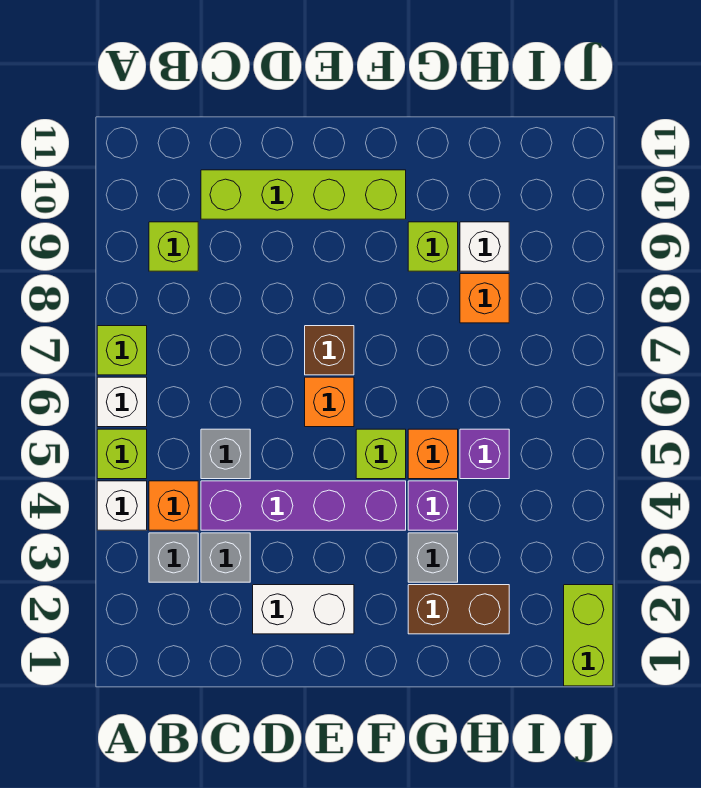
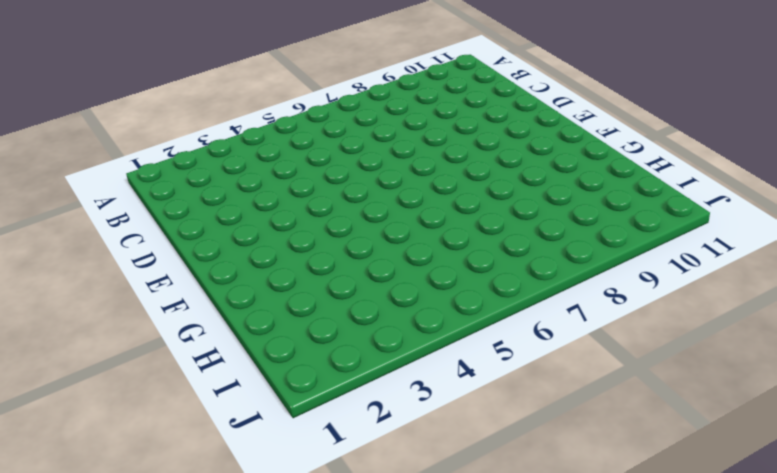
none -> white brick A4 level 1
none -> lime brick A5 level 1
none -> white brick A6 level 1

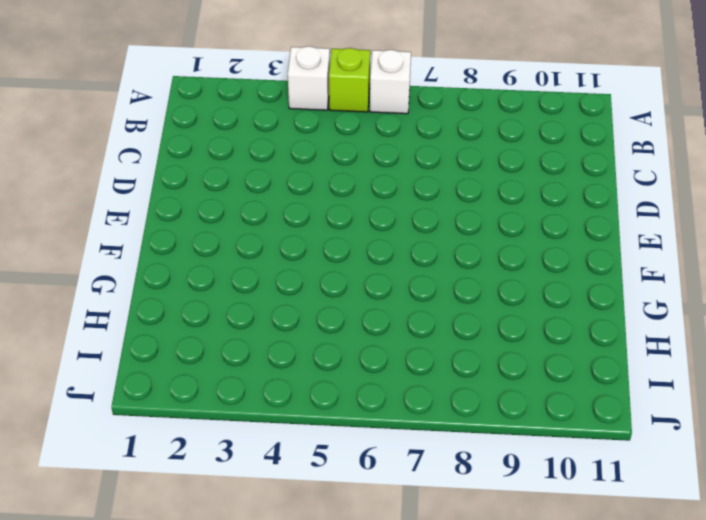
none -> lime brick A7 level 1
none -> grey brick B3 level 1
none -> orange brick B4 level 1

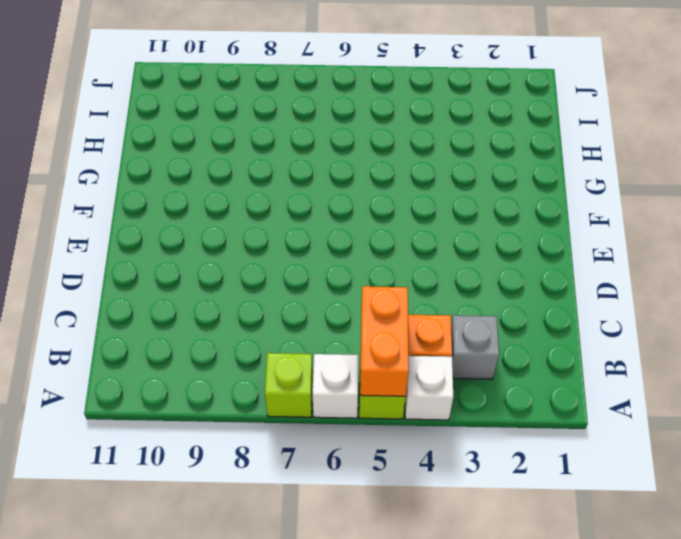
orange brick A5:B5 level 2 -> none
none -> lime brick B9 level 1
none -> grey brick C3 level 1
none -> purple brick C4:F4 level 1

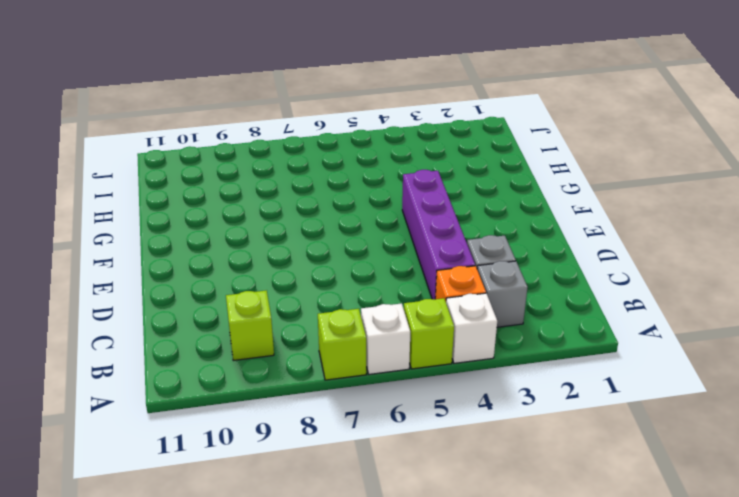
none -> grey brick C5 level 1
none -> lime brick C10:F10 level 1
none -> white brick D2:E2 level 1

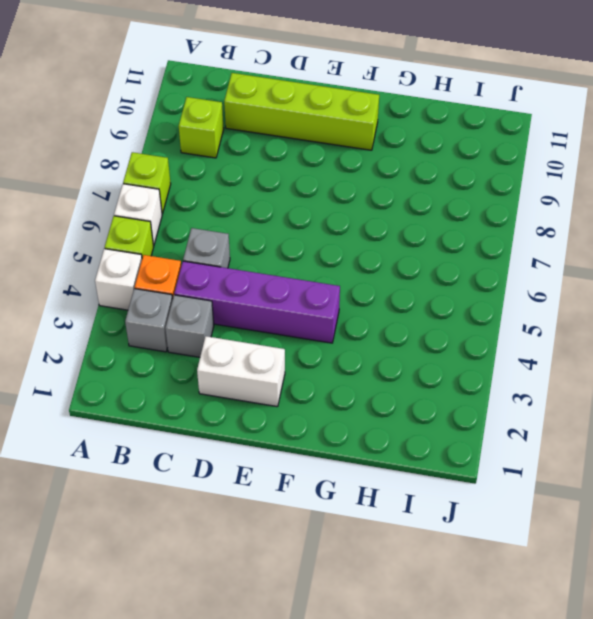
none -> orange brick E6 level 1
none -> brown brick E7 level 1
none -> lime brick F5 level 1

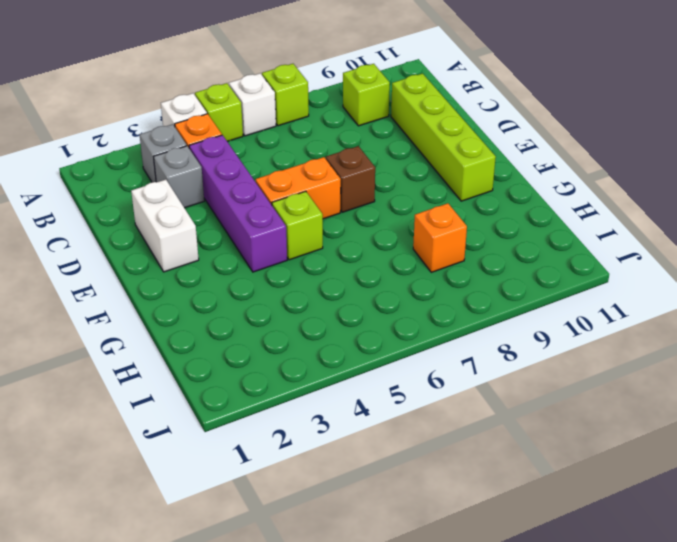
orange brick E5:E6 level 1 -> orange brick E6 level 1
none -> grey brick C5 level 1
none -> brown brick G2:H2 level 1
none -> grey brick G3 level 1

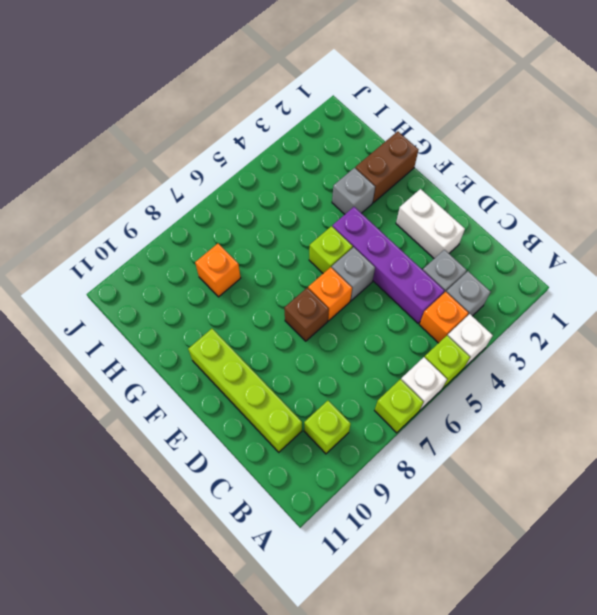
grey brick E5 level 1 -> grey brick C5 level 1
brown brick G1:G2 level 1 -> brown brick G2:H2 level 1
none -> purple brick G4 level 1
none -> orange brick G5 level 1
none -> lime brick G9 level 1

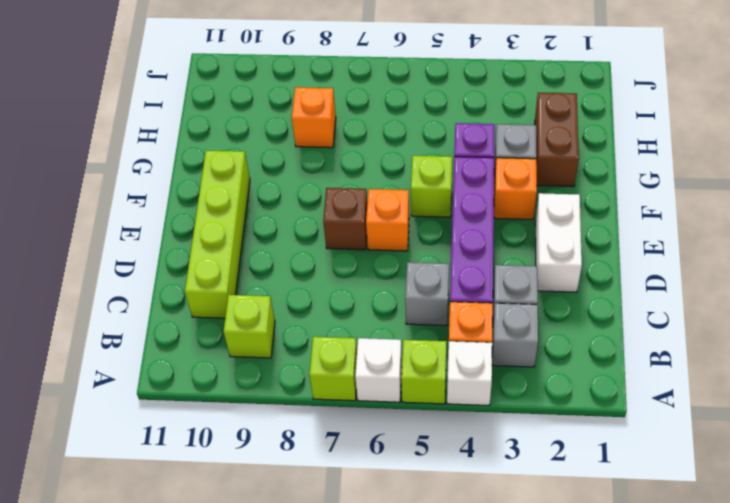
orange brick F3 level 1 -> orange brick G5 level 1
none -> lime brick G9 level 1
none -> purple brick H5 level 1
none -> white brick H9 level 1

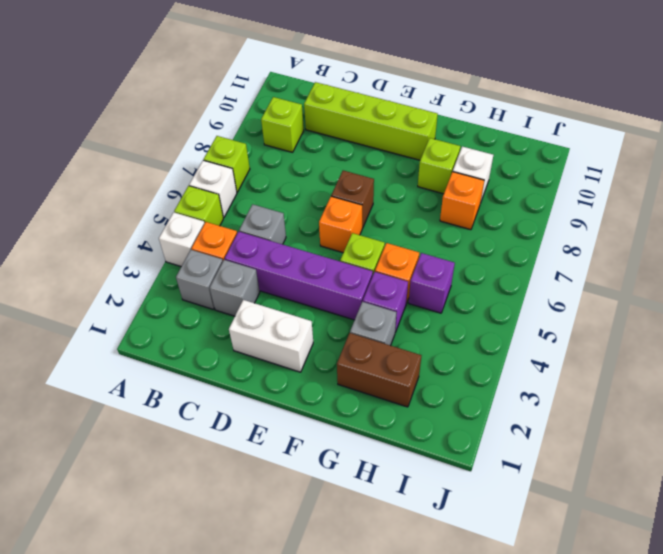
none -> lime brick J1:J2 level 1

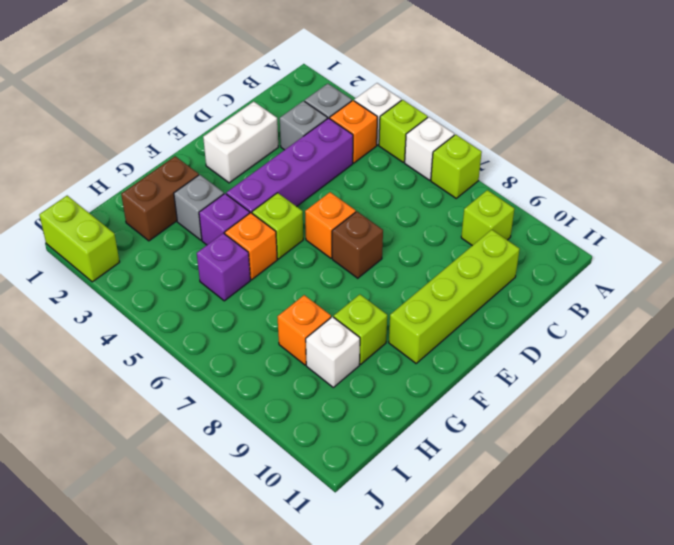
none -> grey brick C5 level 1

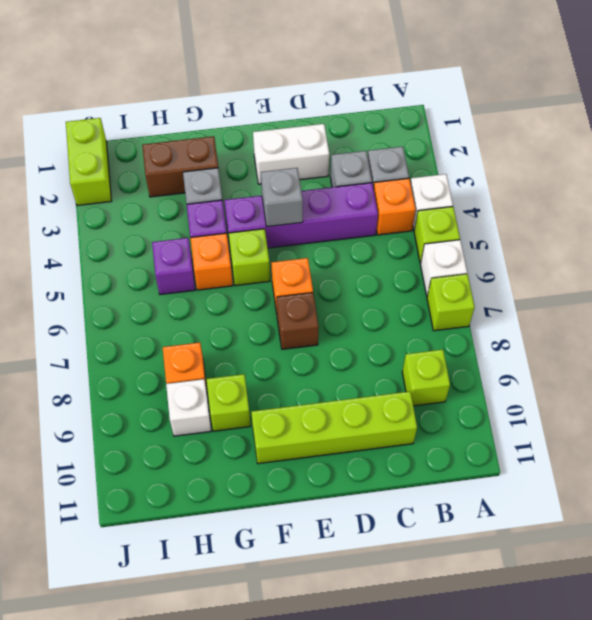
grey brick E4 level 2 -> grey brick C5 level 1

